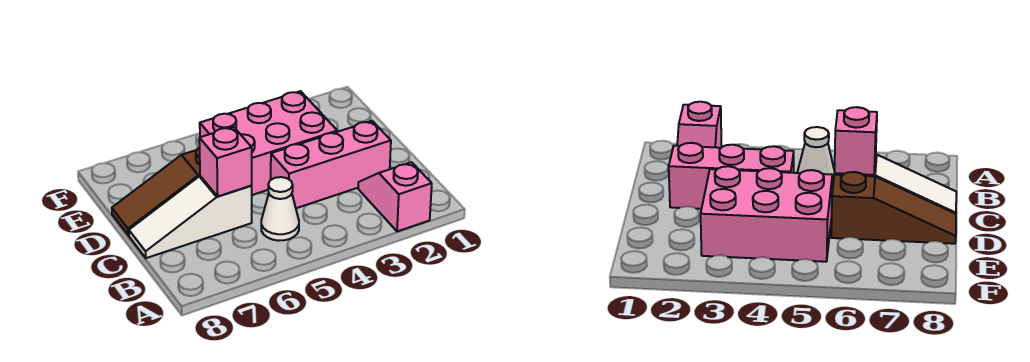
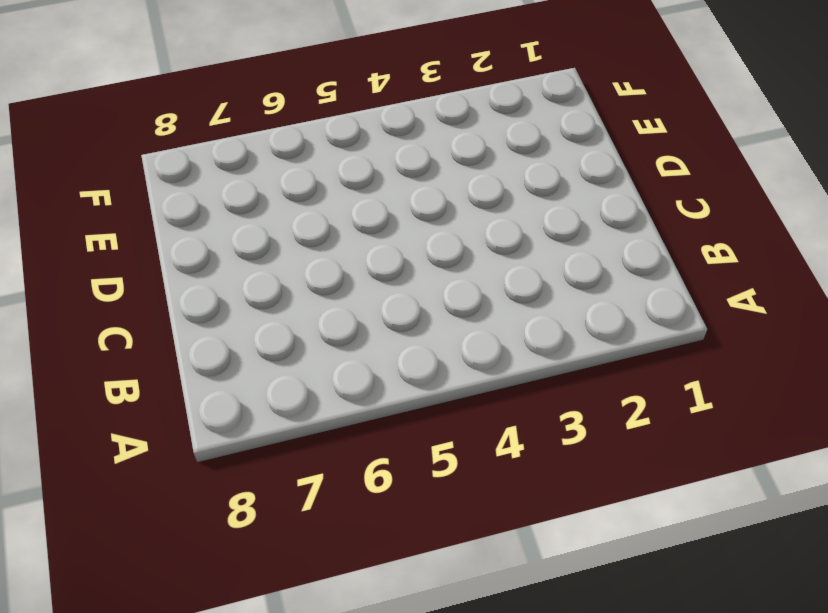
none -> pink slope A2:B2 level 1 top A
none -> white cone B5 level 1

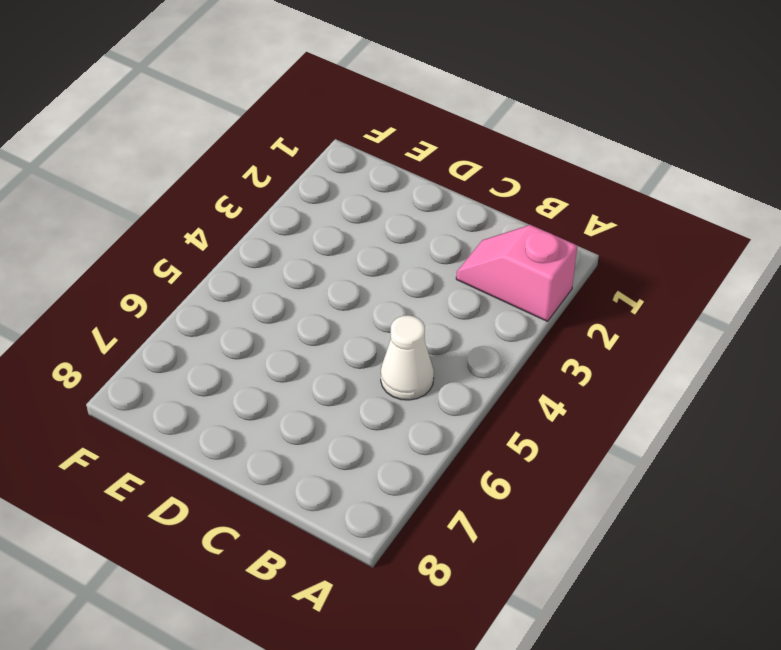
none -> pink brick C2:C4 level 1
none -> white slope C6:C8 level 1 top 6

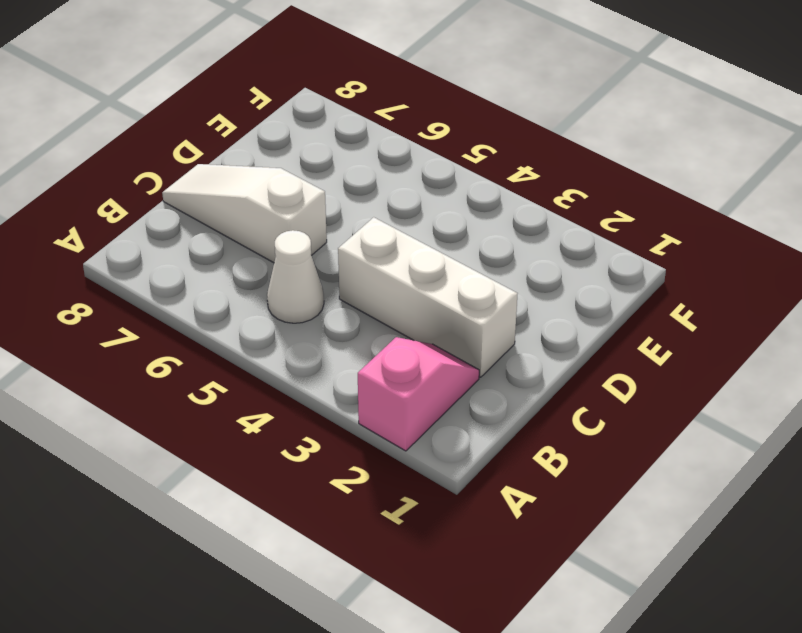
white brick C2:C4 level 1 -> pink brick C2:C4 level 1
none -> pink brick D3:E5 level 1
none -> brown slope D6:D8 level 1 top 6

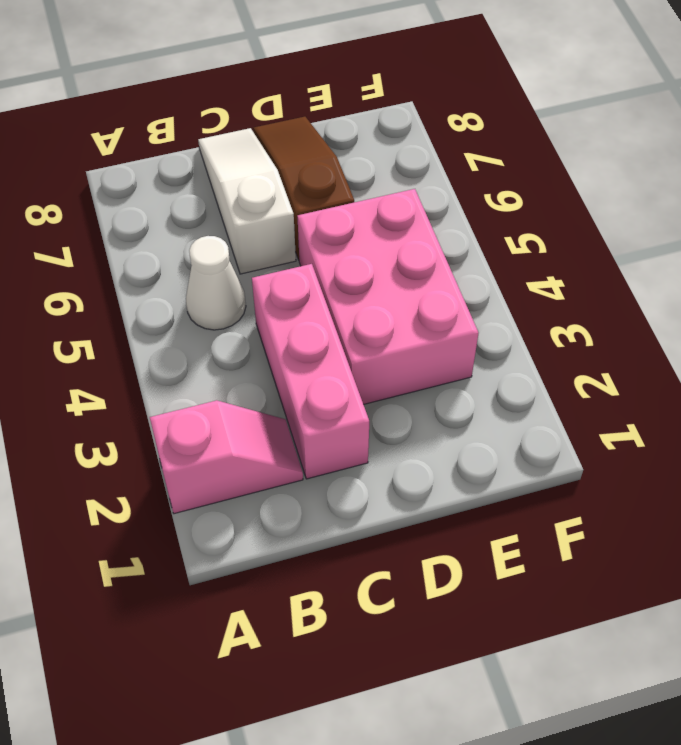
none -> pink brick C6 level 2

